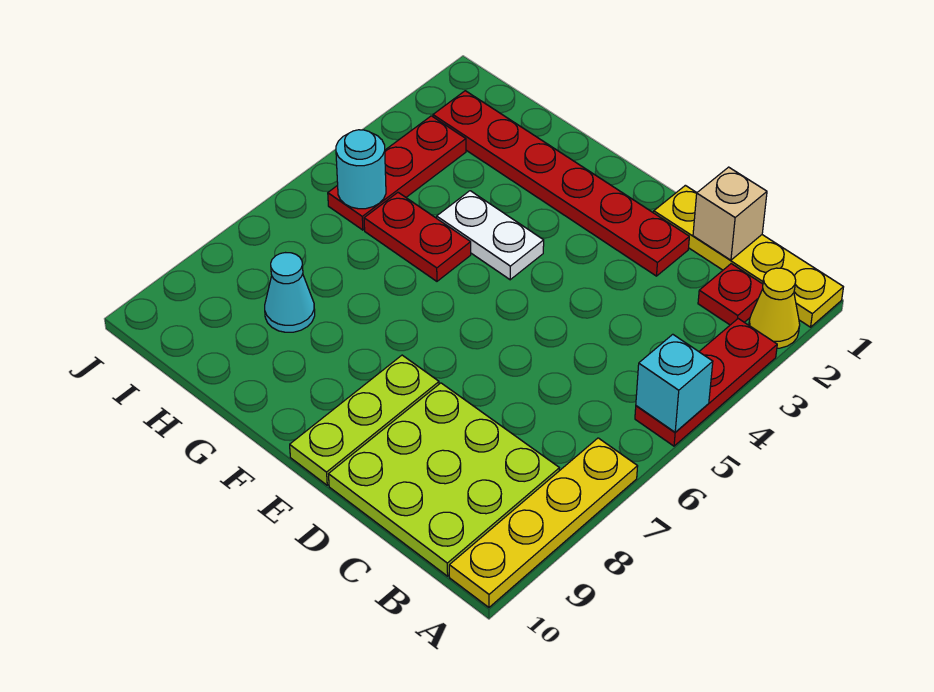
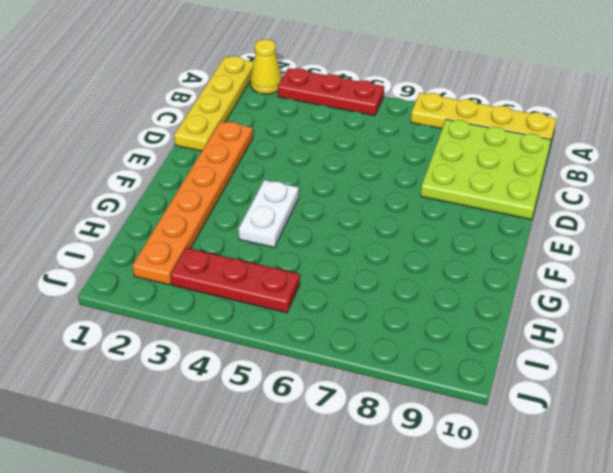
orange plate D2:I2 level 1 -> red plate D2:I2 level 1
none -> red plate B2 level 1
none -> lime plate E8:E10 level 1
none -> red plate G5:H5 level 1

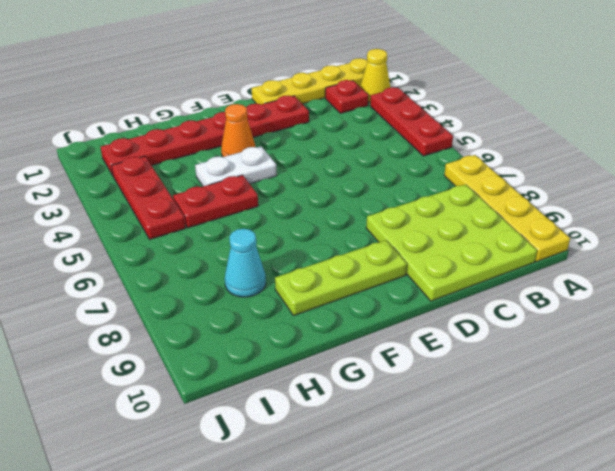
lime plate E9:G9 level 1 -> lime plate E8:E10 level 1
orange cone F3 level 1 -> none
none -> cyan brick A5 level 2
none -> tan brick C1 level 2
none -> cyan round brick I5 level 2

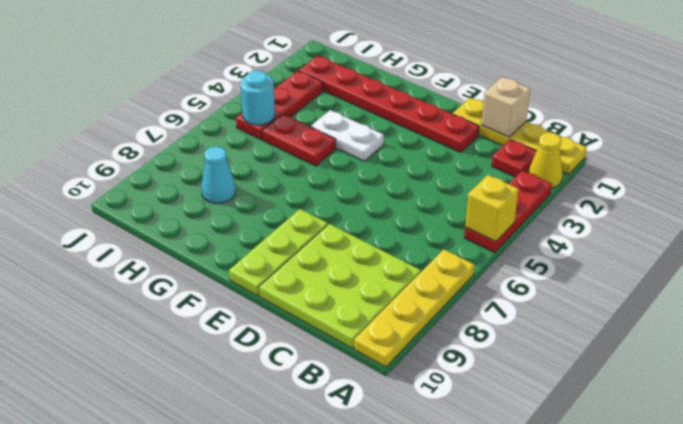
yellow brick A5 level 2 -> cyan brick A5 level 2

